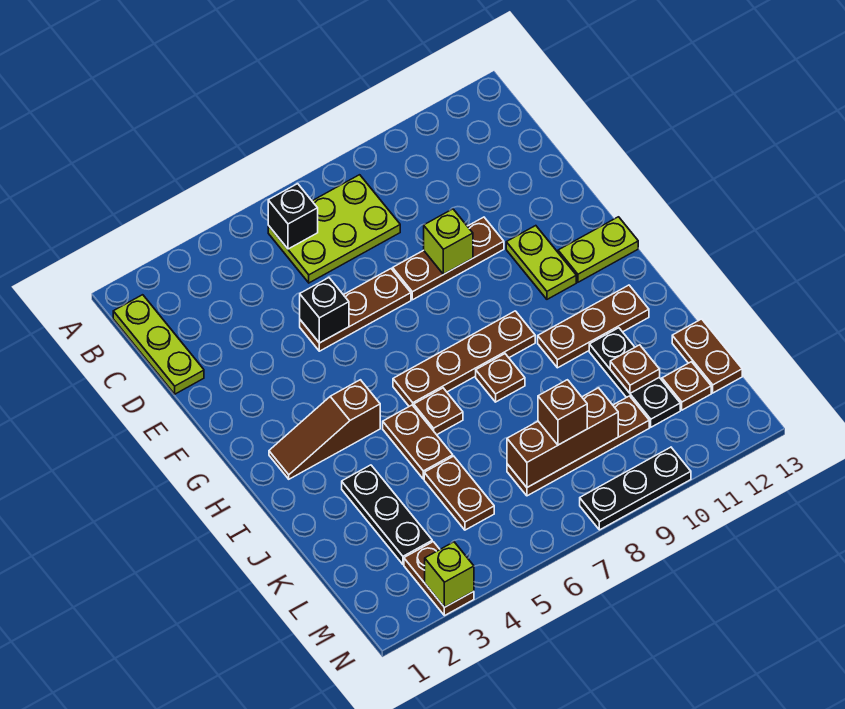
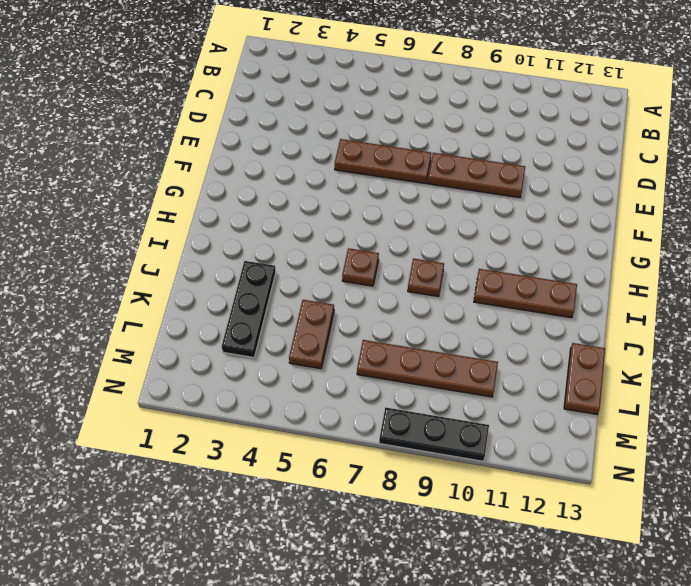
none -> lime plate B1:D1 level 1
none -> lime plate B6:C8 level 1
none -> lime plate F11:G11 level 1

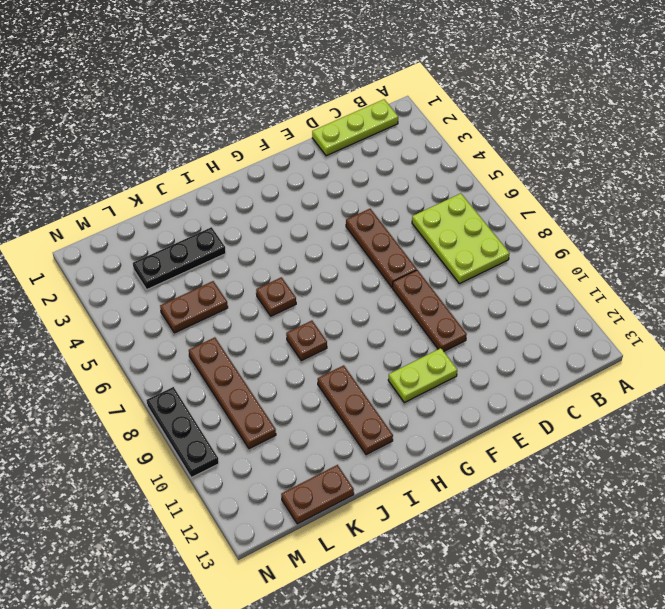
none -> lime plate G12:G13 level 1
none -> brown slope H2:H4 level 1 top 4
none -> brown plate H6:H9 level 1

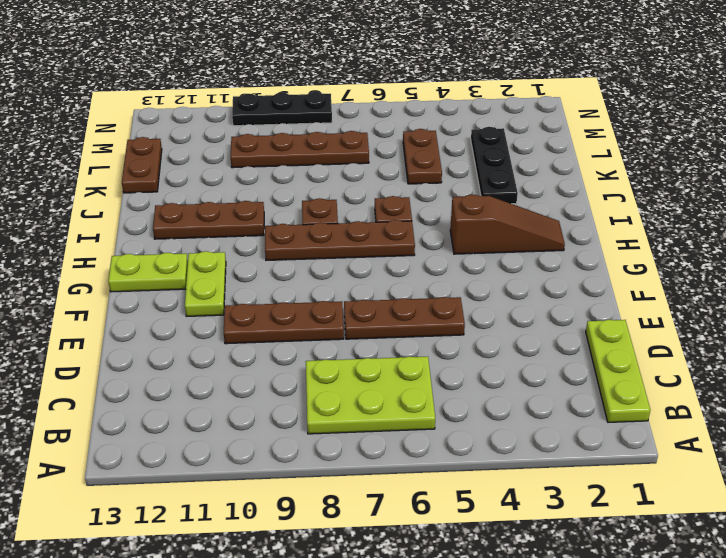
none -> brown plate I5:J5 level 1
none -> black plate J11:L11 level 1
none -> brown plate L12 level 1

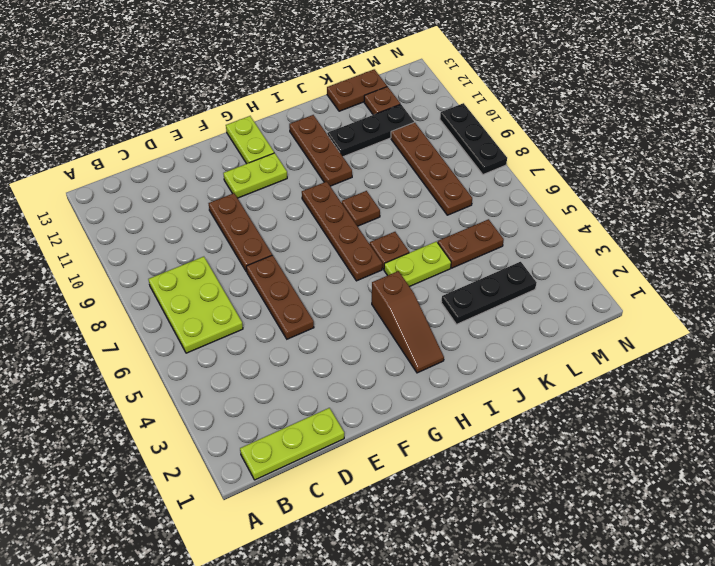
lime plate I5:J5 level 1 -> brown plate I5:J5 level 1
none -> brown plate M3:N3 level 1
none -> black brick B6 level 2
none -> black brick E5 level 2

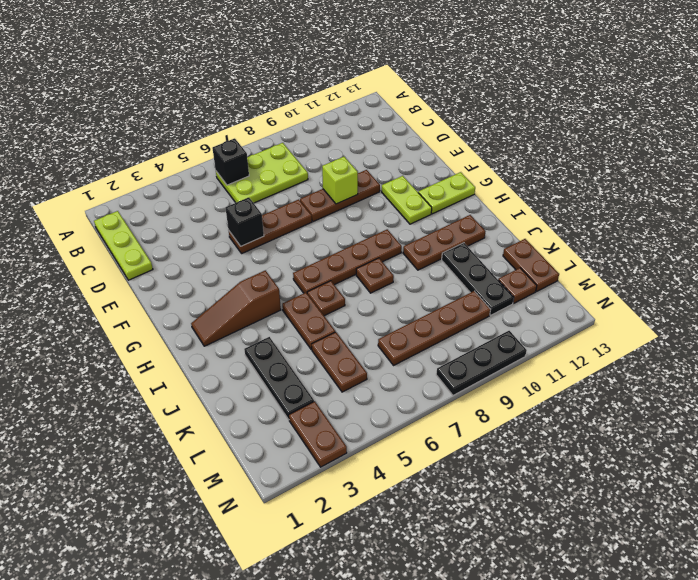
none -> brown plate K11 level 2
none -> brown brick L7:L9 level 2
none -> lime brick N3 level 2

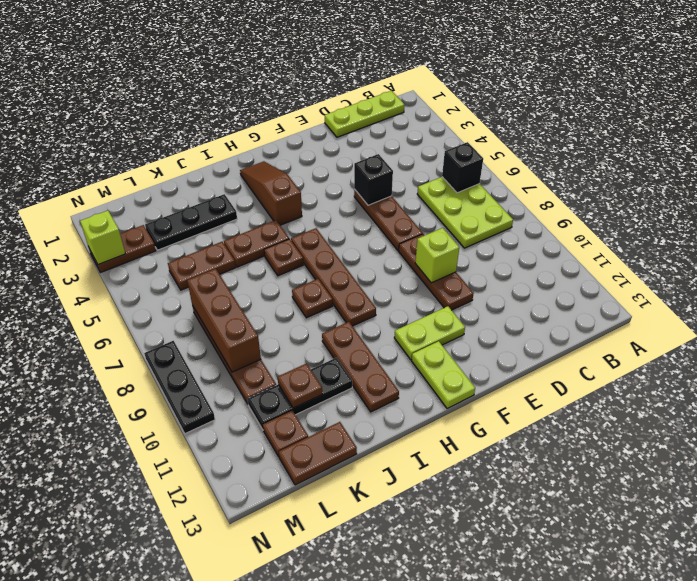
none -> brown brick L8 level 3

